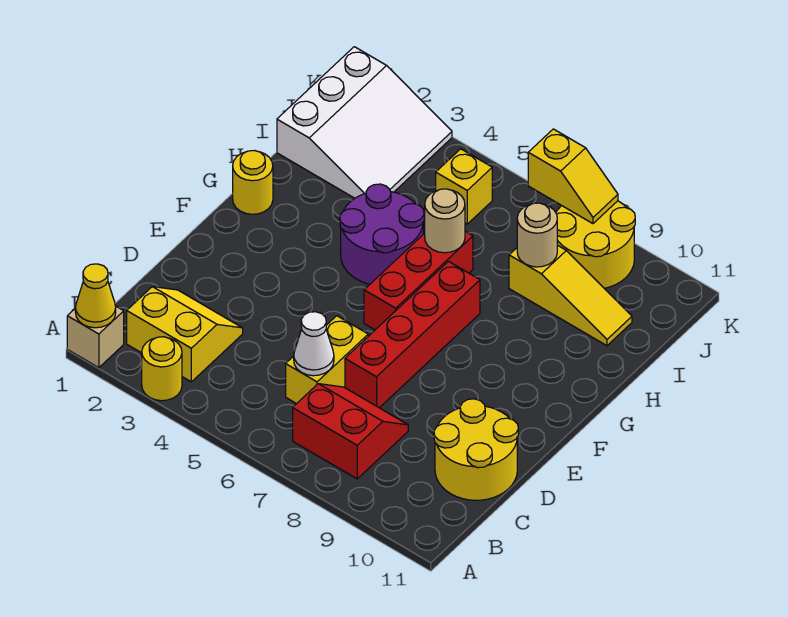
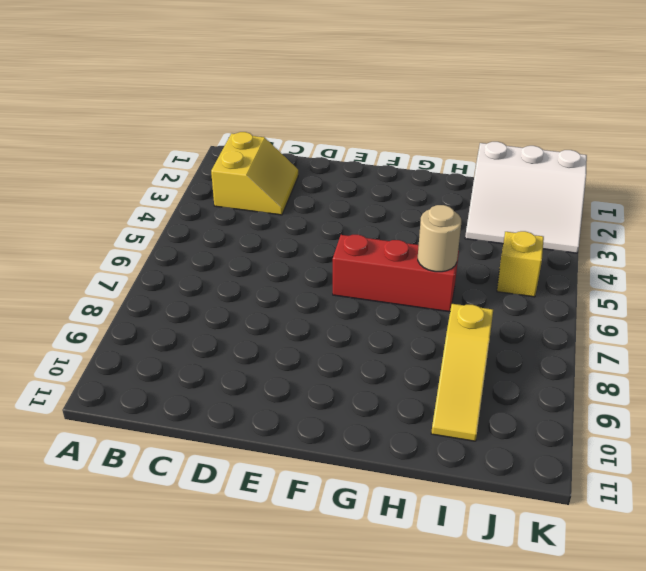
none -> tan brick A1 level 1
none -> yellow round brick A3 level 1
none -> red slope B7:C8 level 1 top B

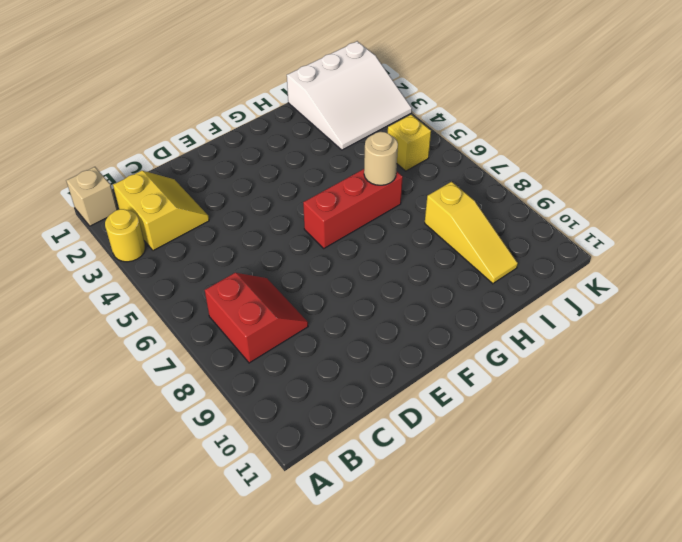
none -> yellow brick C6:D6 level 1
none -> yellow round brick C10:D11 level 1
none -> red brick D7:G7 level 1

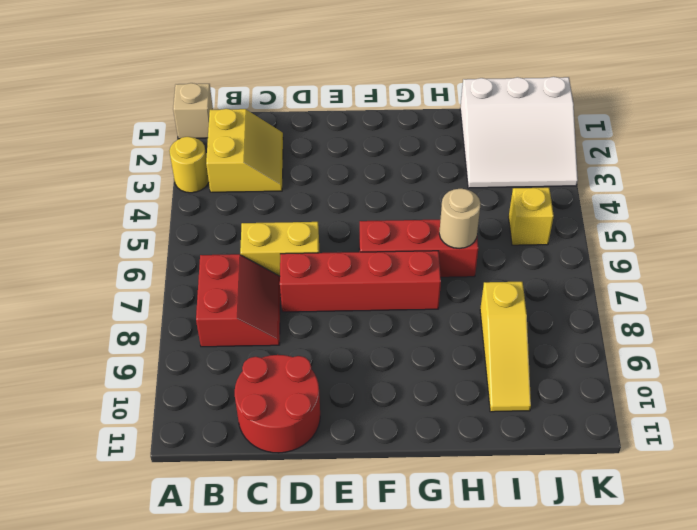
red round brick C10:D11 level 1 -> yellow round brick C10:D11 level 1
none -> yellow round brick G1 level 1
none -> purple round brick G4:H5 level 1
none -> yellow round brick J8:K9 level 1

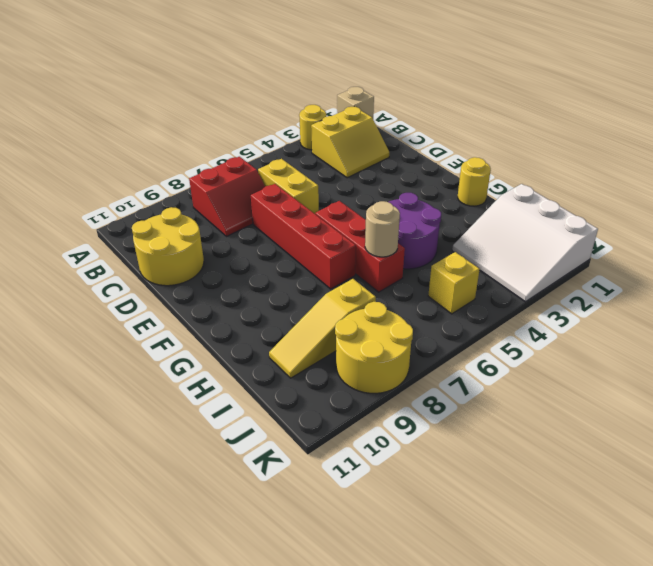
none -> yellow cone A1 level 2
none -> white cone C6 level 2
none -> tan round brick I8 level 2

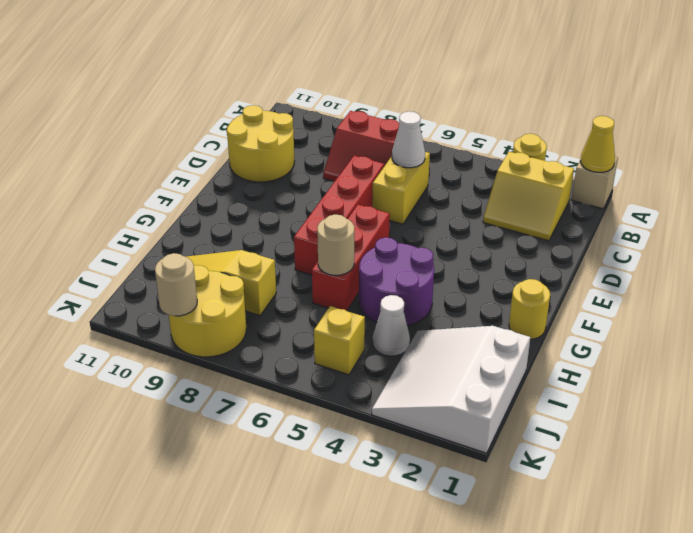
white cone I4 level 1 -> none
tan round brick K9 level 2 -> tan round brick I8 level 2
none -> yellow slope K7:K8 level 2 top 7

